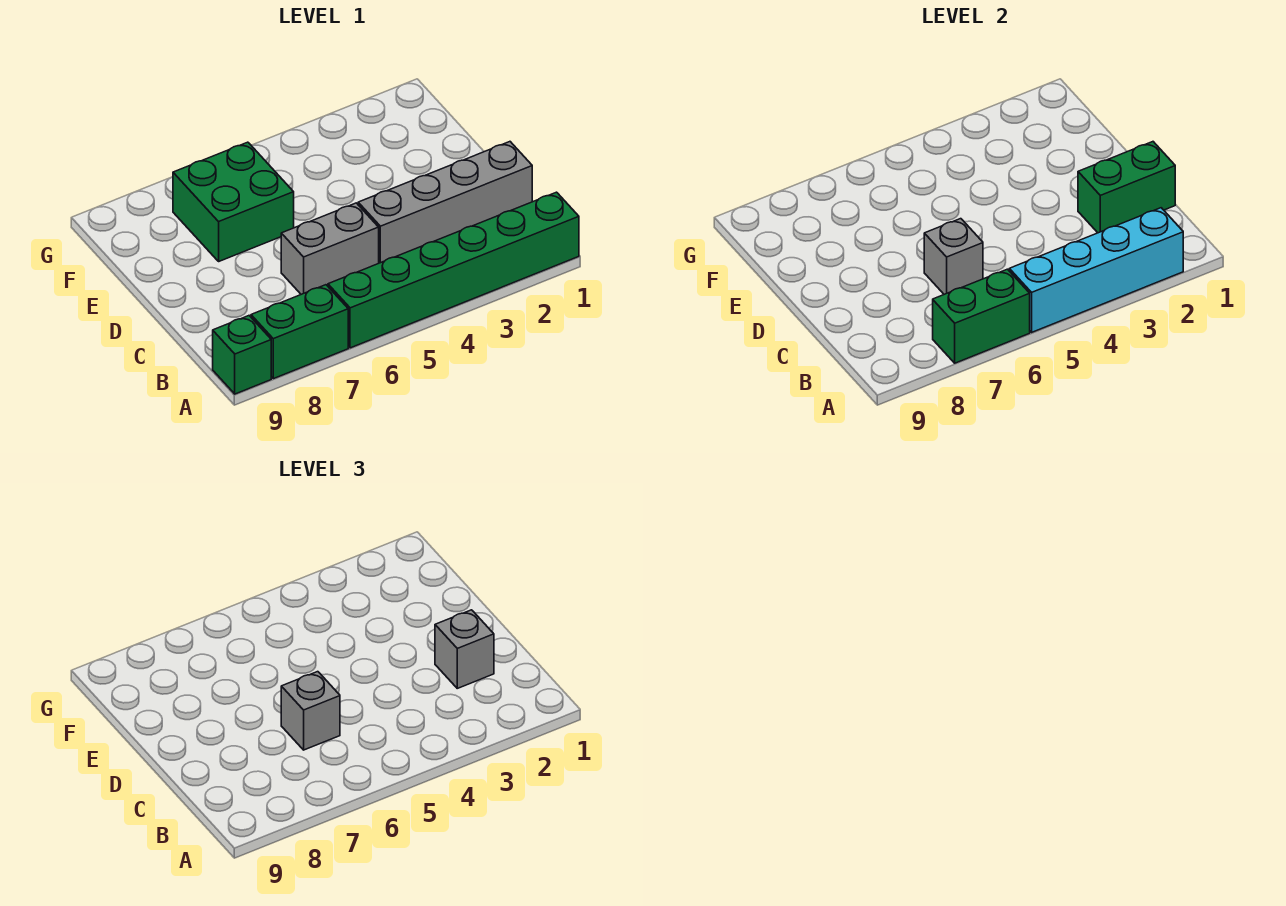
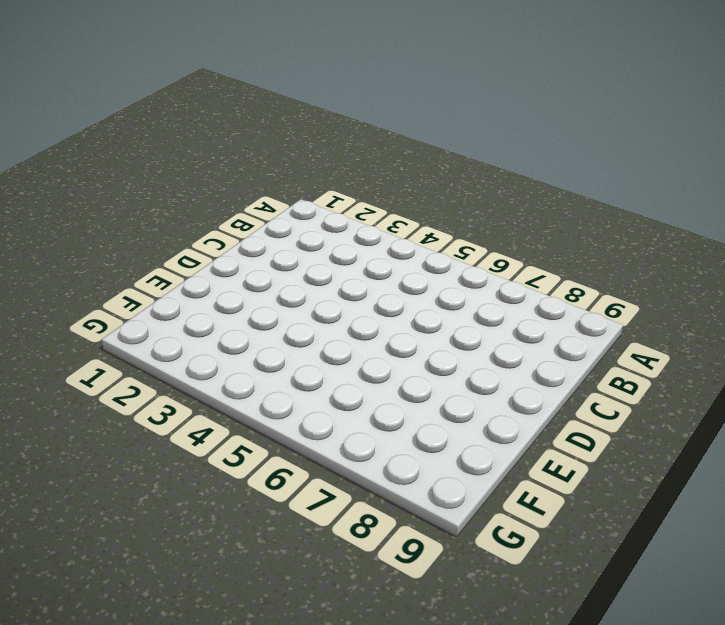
none -> green brick A1:A6 level 1
none -> green brick A7:A8 level 1
none -> green brick A9 level 1

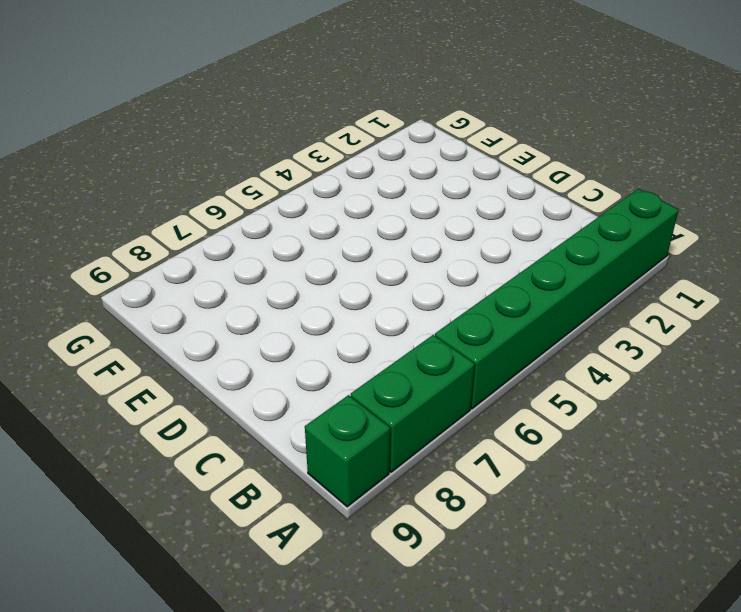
none -> grey brick C1:C4 level 1
none -> grey brick C5:C6 level 1
none -> green brick E6:F7 level 1

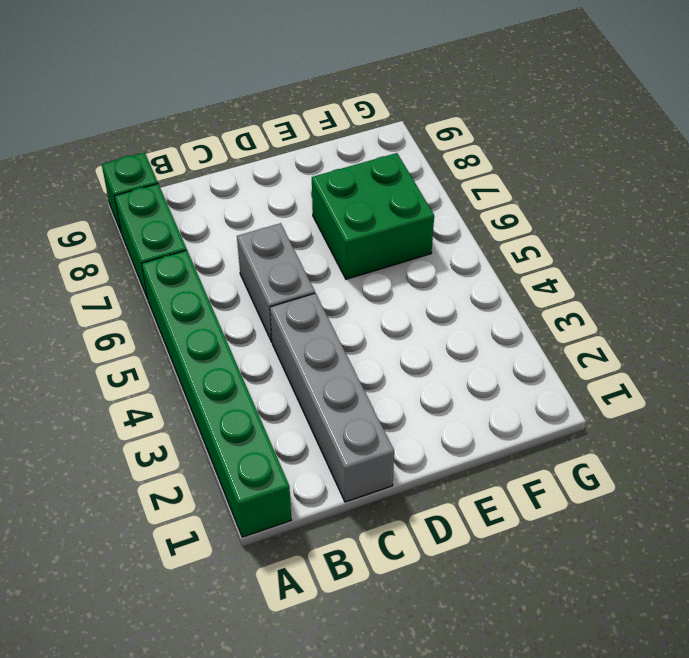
none -> cyan brick A2:A5 level 2
none -> green brick A6:A7 level 2
none -> green brick C1:C2 level 2

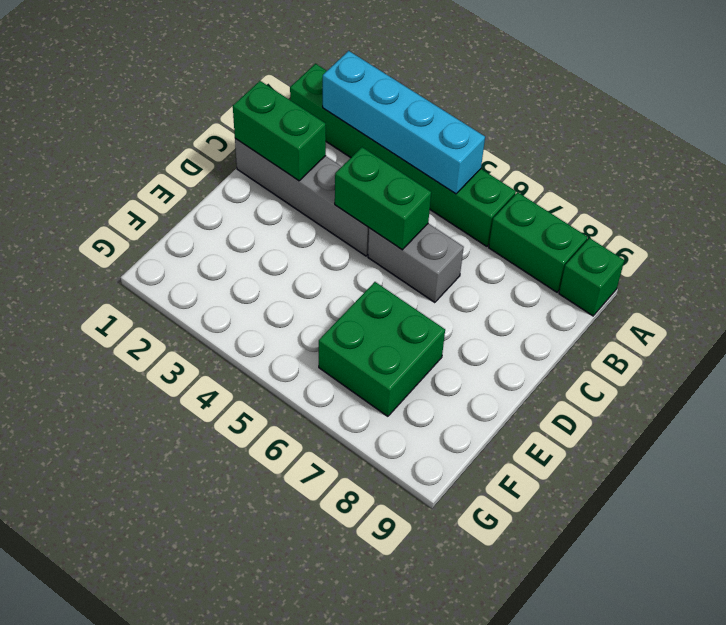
green brick C4:C5 level 2 -> green brick A6:A7 level 2
none -> grey brick C6 level 2
none -> grey brick C2 level 3
none -> grey brick C6 level 3

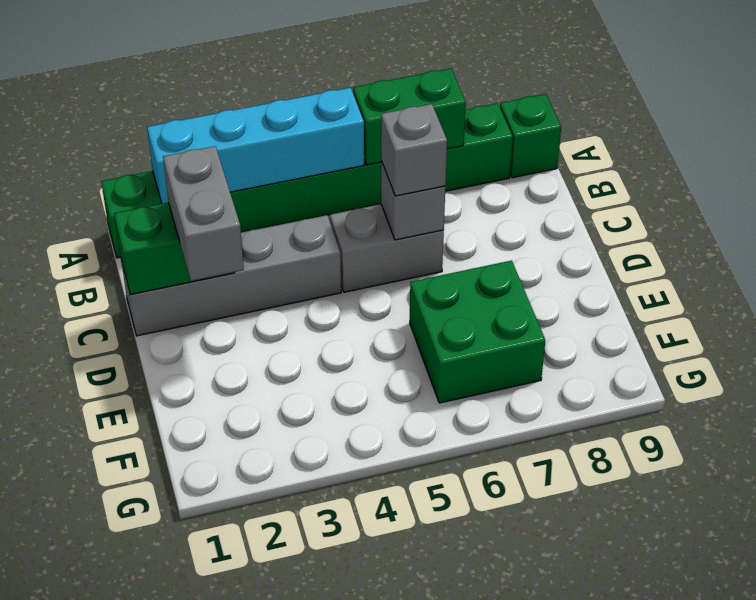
grey brick C2:D2 level 3 -> grey brick C2 level 3

